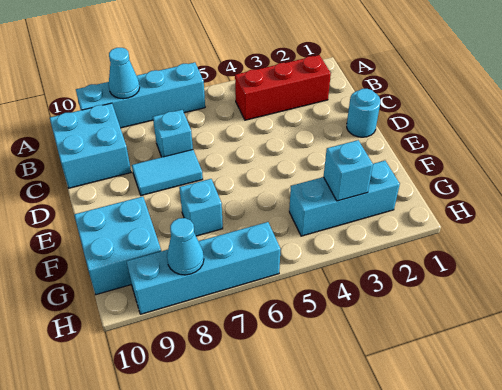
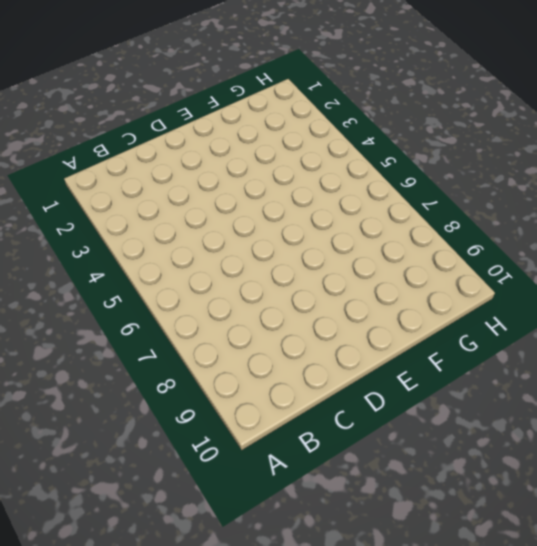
none -> cyan brick A6:A9 level 1
none -> red brick B2:B4 level 1
none -> cyan brick B9:C10 level 1

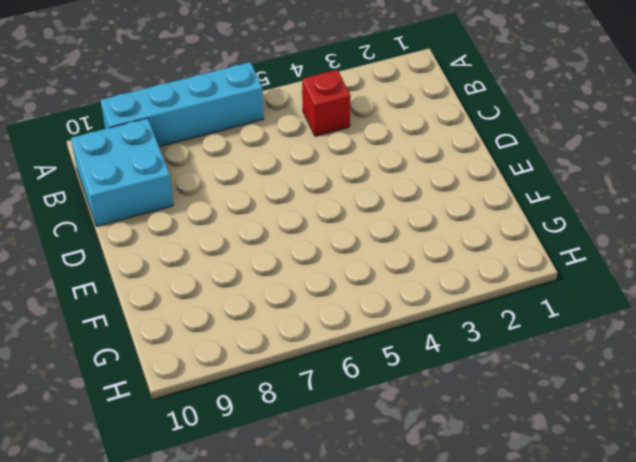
red brick B4 level 1 -> red brick B2:B4 level 1
none -> cyan brick C7 level 1
none -> cyan round brick D1 level 1
none -> cyan tile D7:D8 level 1

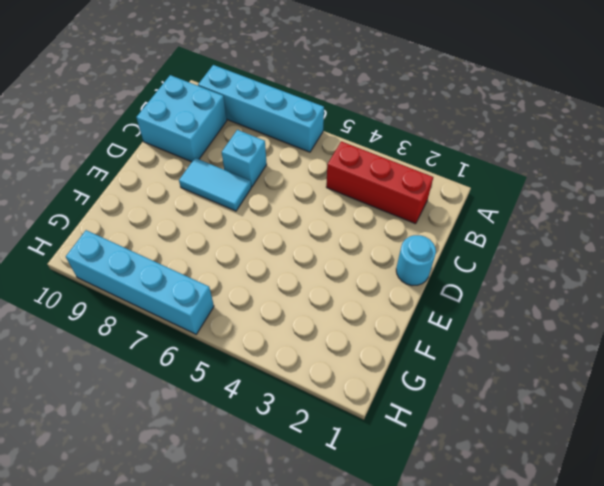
none -> cyan brick F7 level 1
none -> cyan brick F9:G10 level 1
none -> cyan brick G2:G4 level 1

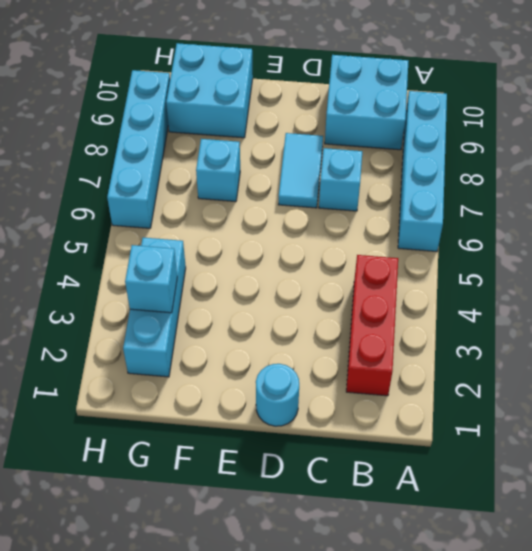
none -> cyan cone A8 level 2
none -> cyan cone H8 level 2

